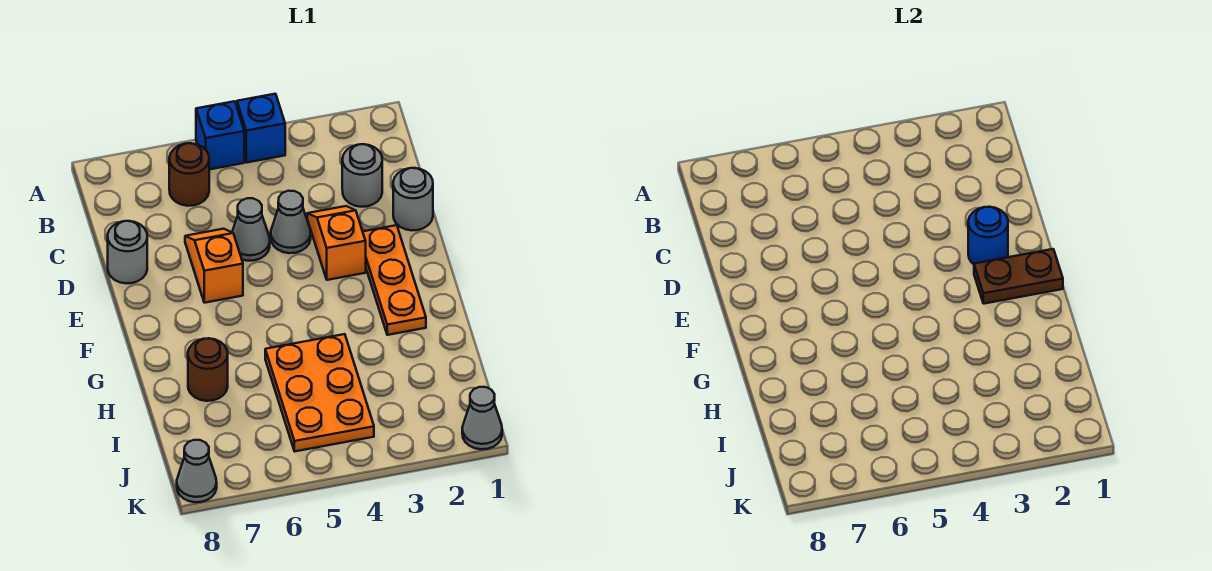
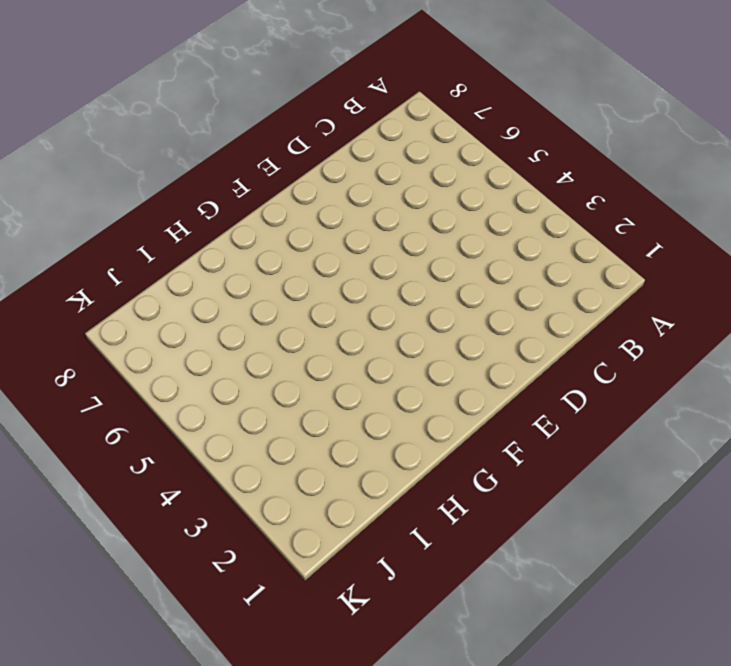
none -> blue brick A4 level 1
none -> blue brick A5 level 1
none -> brown round brick B6 level 1

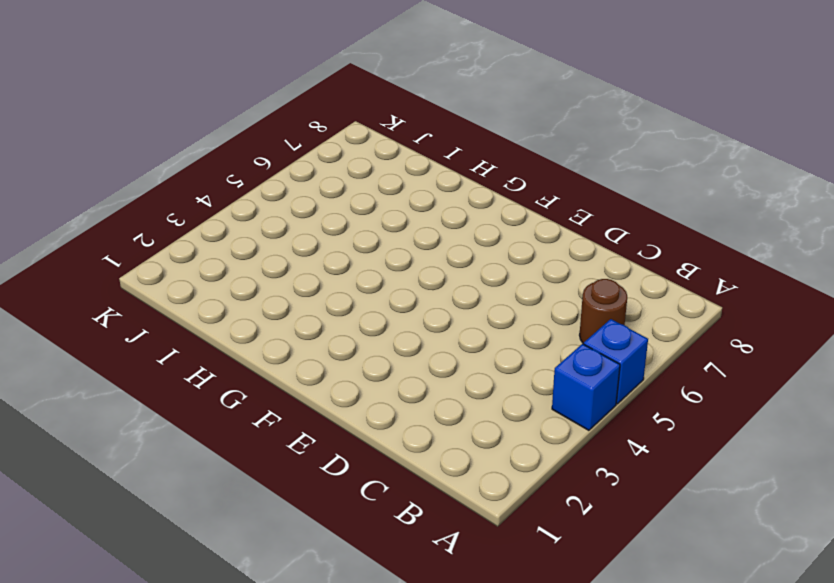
none -> grey round brick C2 level 1
none -> grey round brick D1 level 1
none -> orange slope D3:E3 level 1 top E

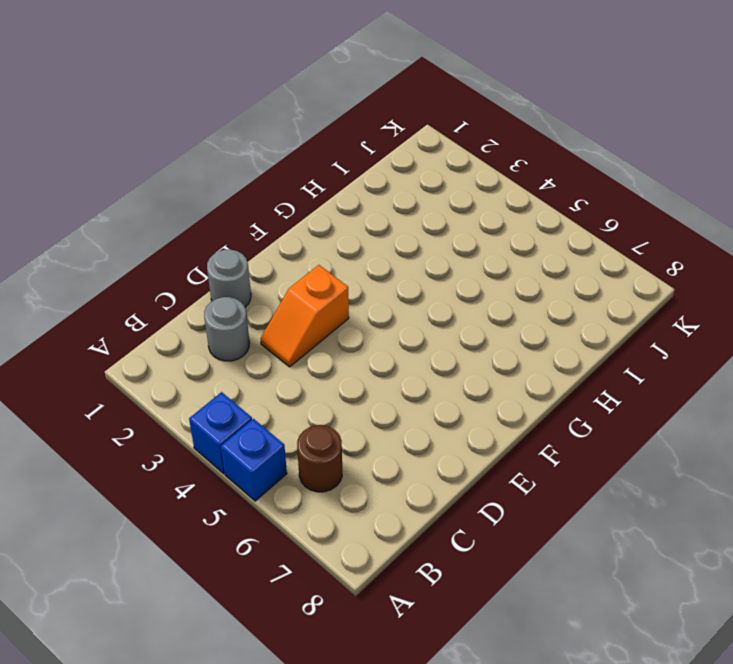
none -> grey cone D4 level 1
none -> grey cone D5 level 1
none -> orange slope D6:E6 level 1 top E

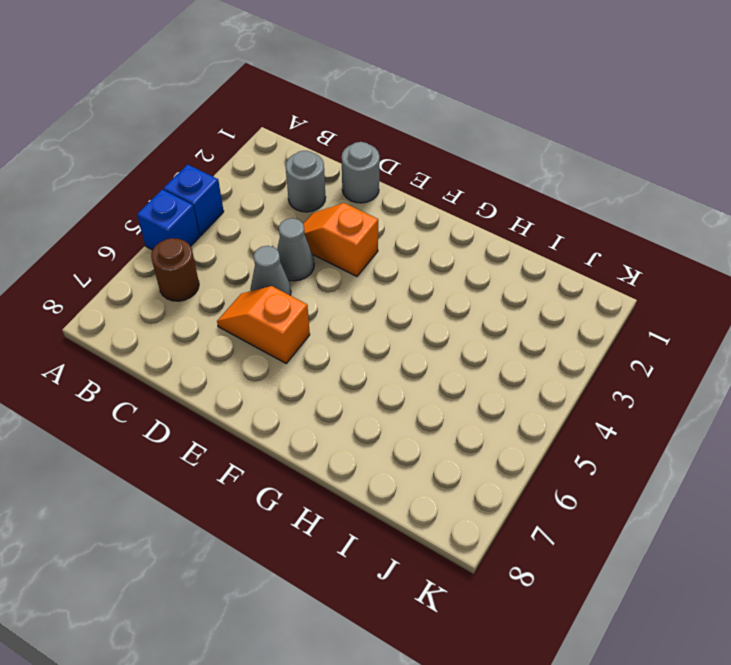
none -> grey round brick D8 level 1
none -> orange plate E2:G2 level 1
none -> orange plate H4:J5 level 1

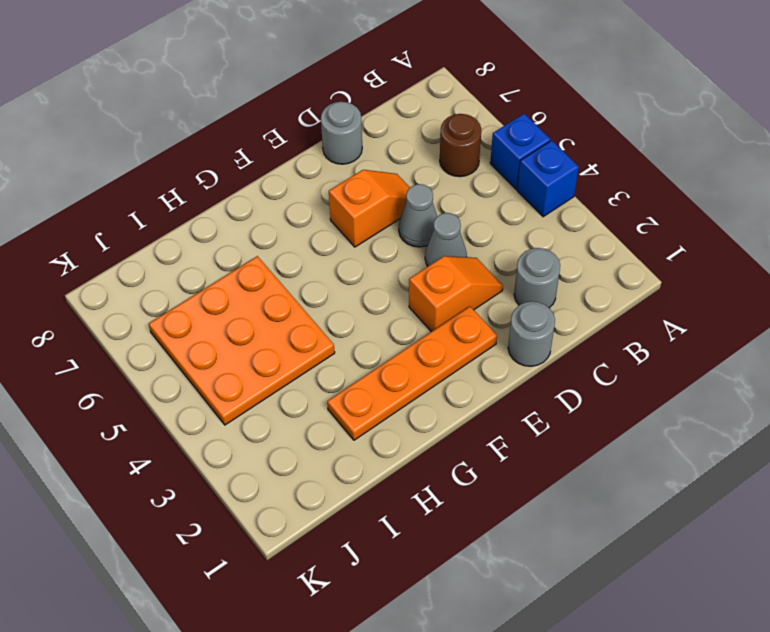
orange plate E2:H2 level 1 -> orange plate E2:G2 level 1
orange plate H4:J6 level 1 -> orange plate H4:J5 level 1
none -> brown round brick H7 level 1
none -> grey cone K1 level 1
none -> grey cone K8 level 1

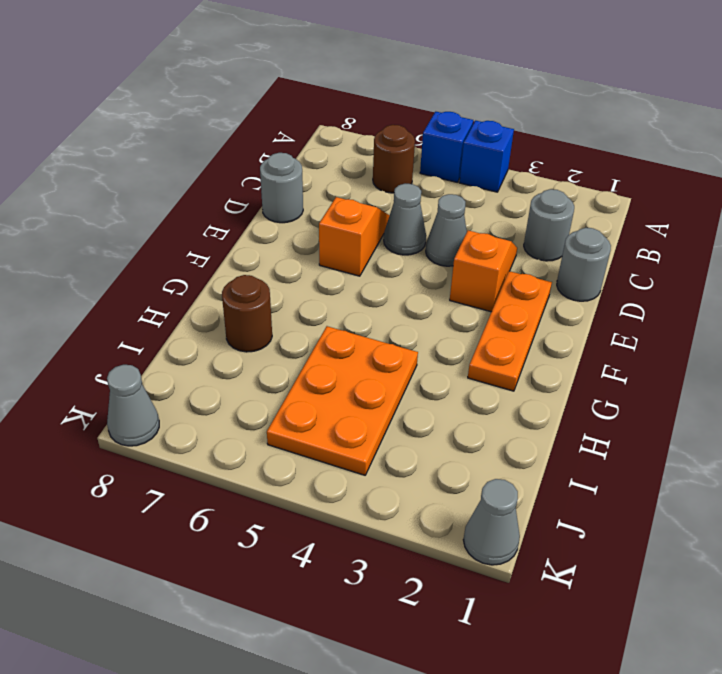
none -> blue round brick E2 level 2
none -> brown plate F1:F2 level 2

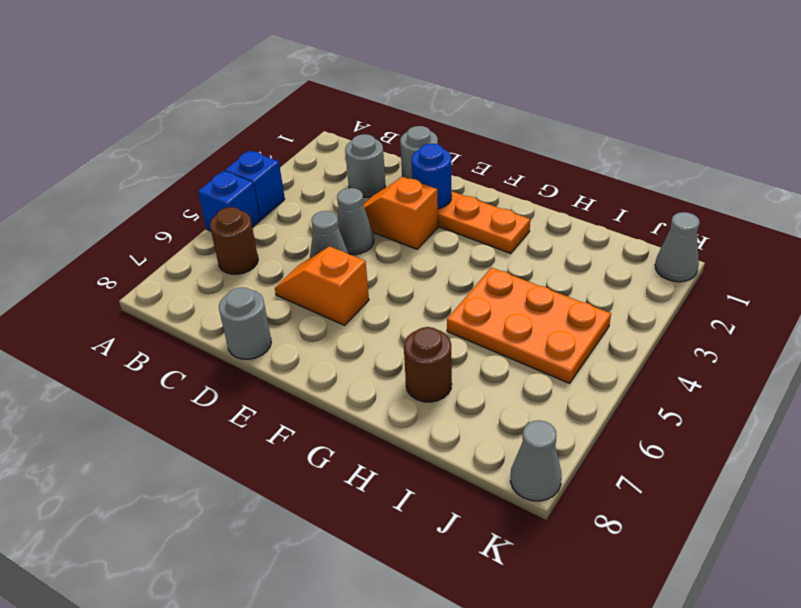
none -> brown plate F1:F2 level 2

